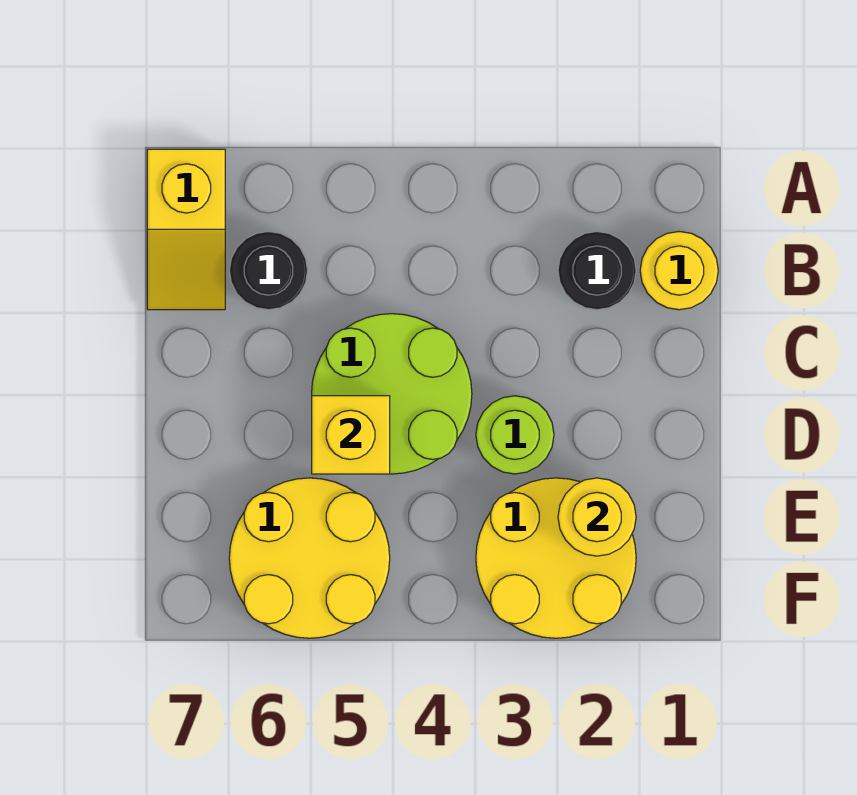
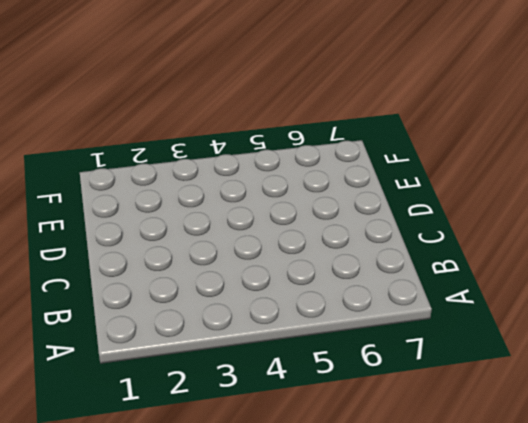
none -> yellow slope A7:B7 level 1 top A
none -> yellow round brick B1 level 1

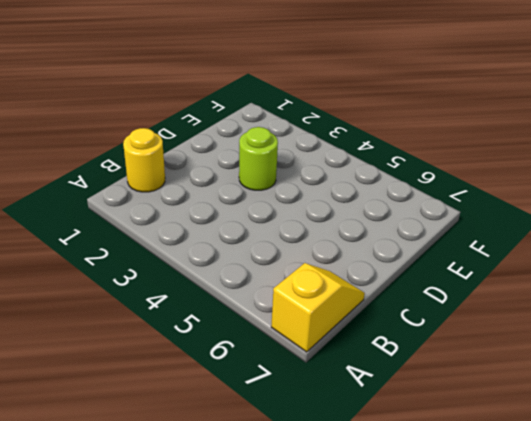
none -> black round brick B2 level 1
none -> black round brick B6 level 1

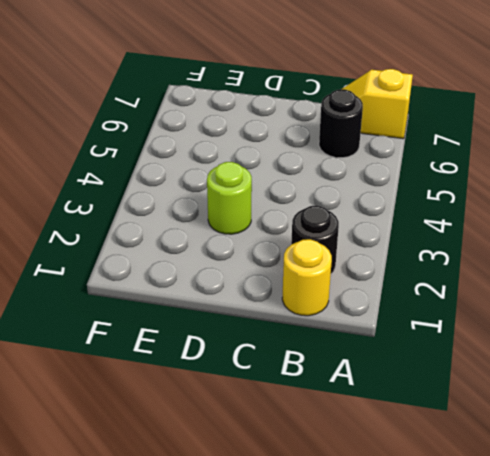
none -> lime round brick C4:D5 level 1
none -> yellow round brick E2:F3 level 1

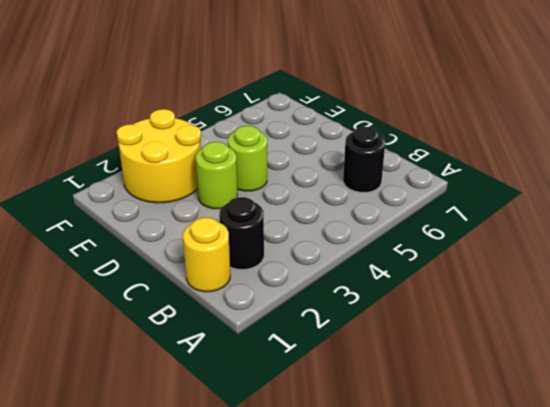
lime round brick D4 level 1 -> lime round brick C4:D5 level 1
none -> yellow slope A7:B7 level 1 top A
none -> yellow round brick E5:F6 level 1

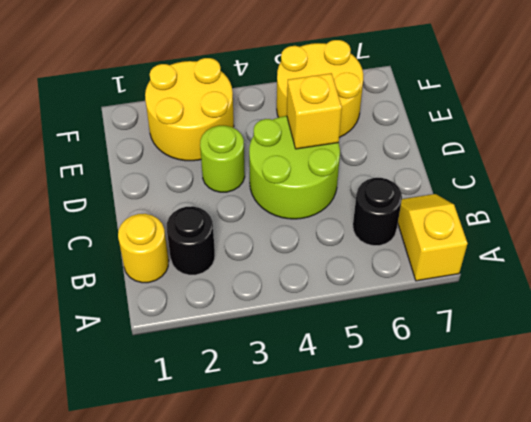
none -> yellow round brick E2 level 2

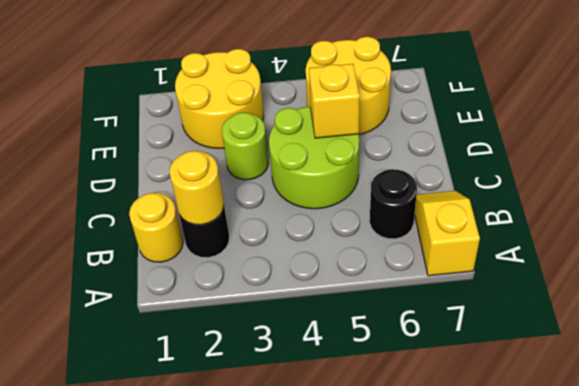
yellow round brick B2 level 2 -> yellow round brick E2 level 2

